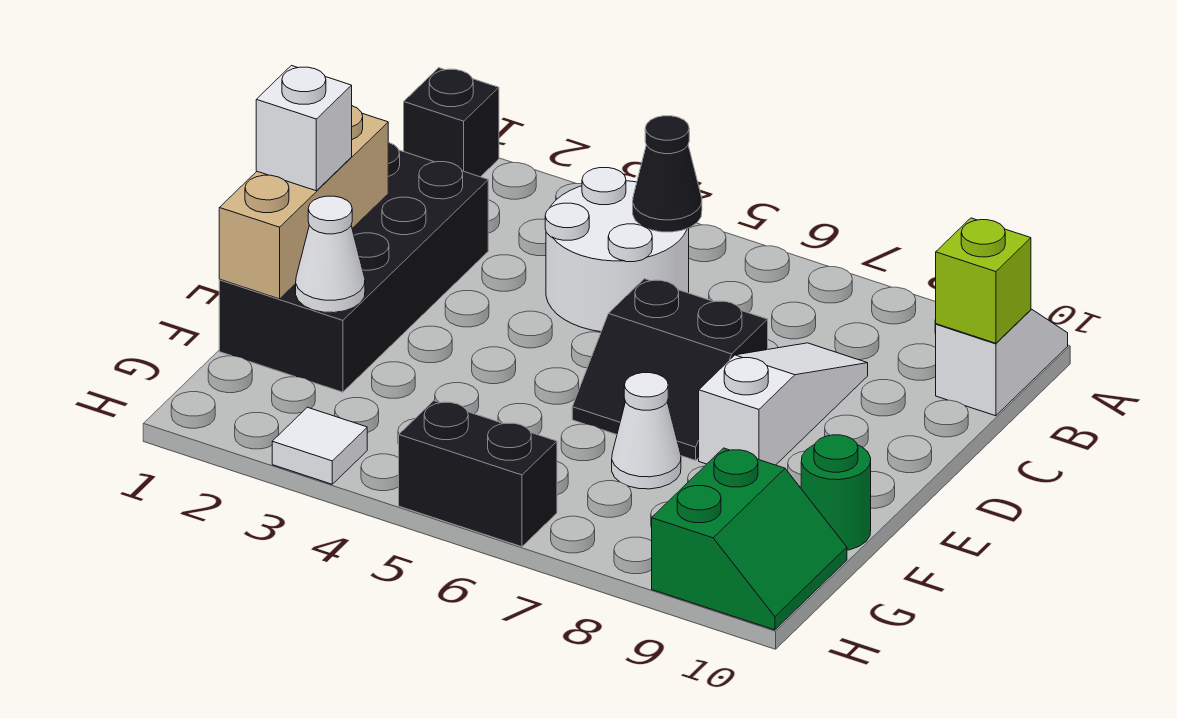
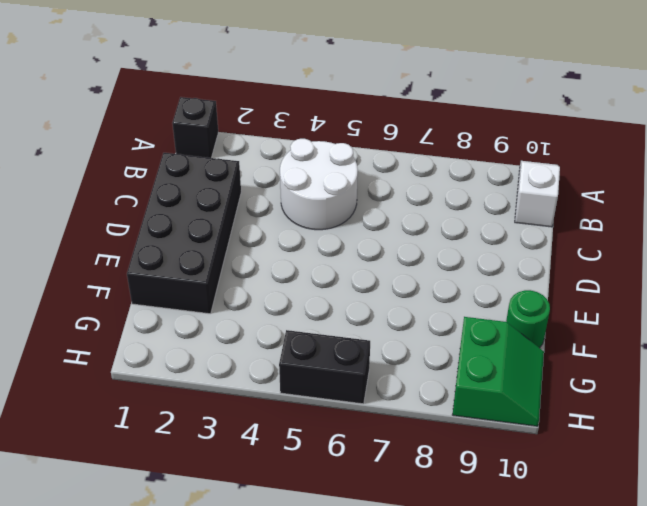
none -> white slope C8:E8 level 1 top E
none -> black slope D6:E7 level 1 top D
none -> white cone F7 level 1

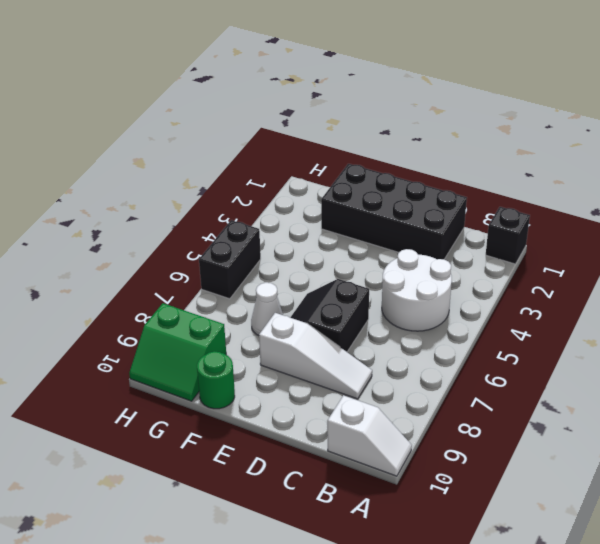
none -> white tile H3 level 1
none -> black cone B5 level 2
none -> lime brick B10 level 2

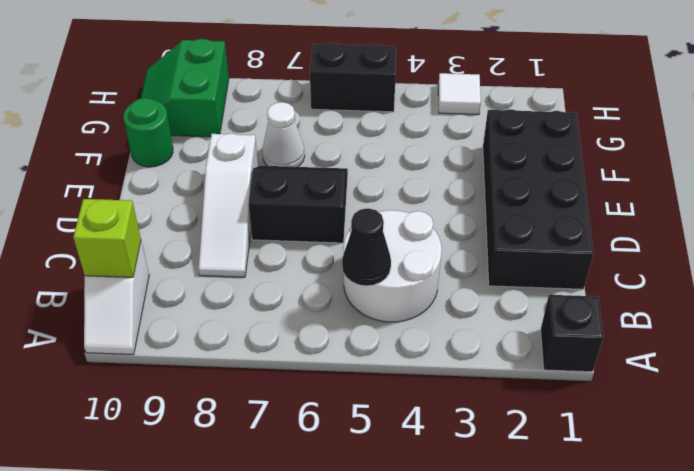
none -> tan brick D1:F1 level 2
none -> white cone F2 level 2
none -> white brick E1 level 3

